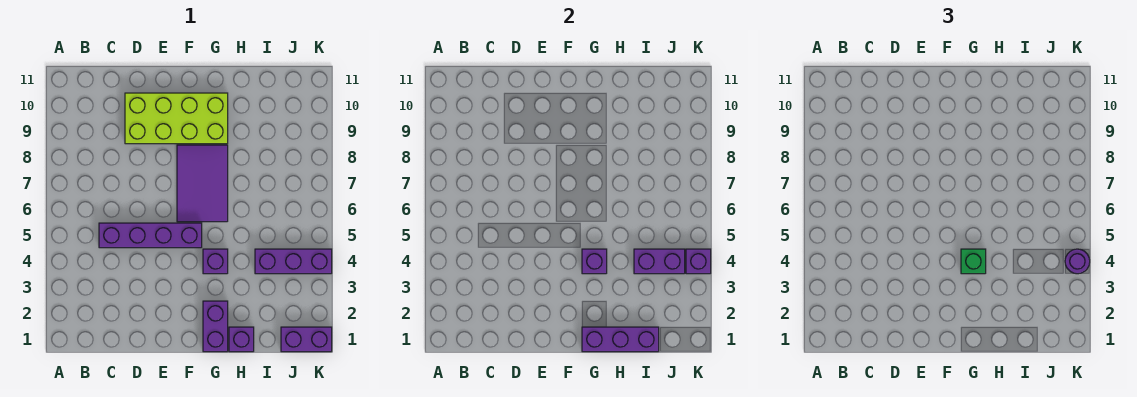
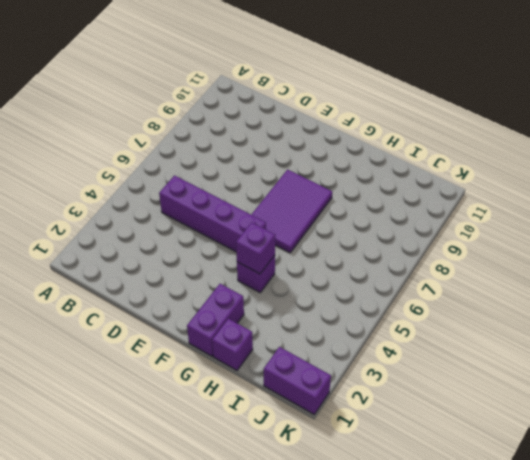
none -> lime brick D9:G10 level 1
none -> purple brick I4:K4 level 1
none -> purple brick G1:I1 level 2

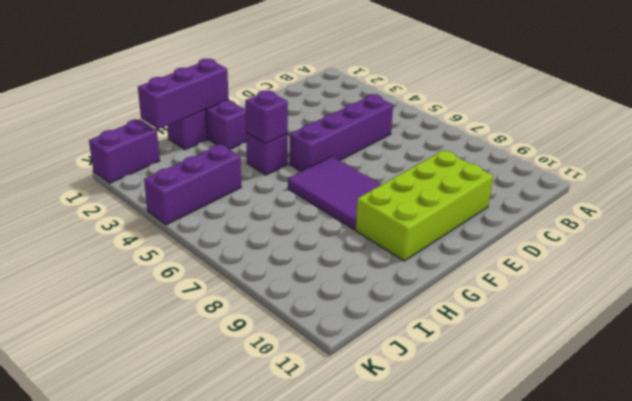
none -> purple brick I4:J4 level 2
none -> purple brick K4 level 2
none -> green brick G4 level 3

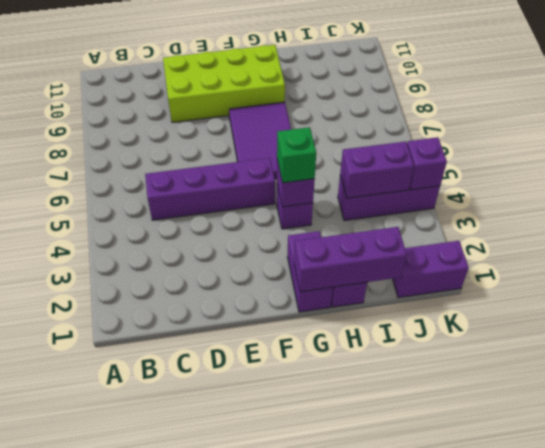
none -> purple round brick K4 level 3

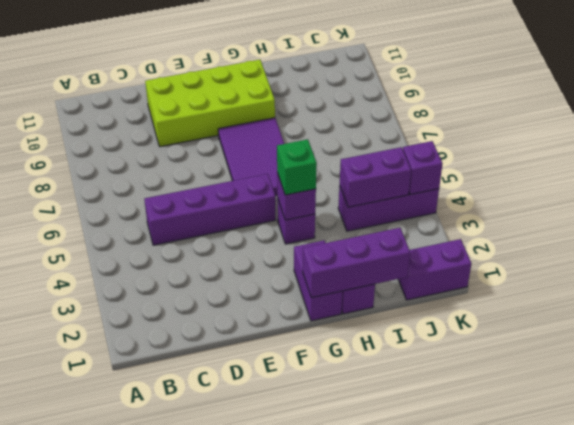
none -> purple round brick K4 level 3

